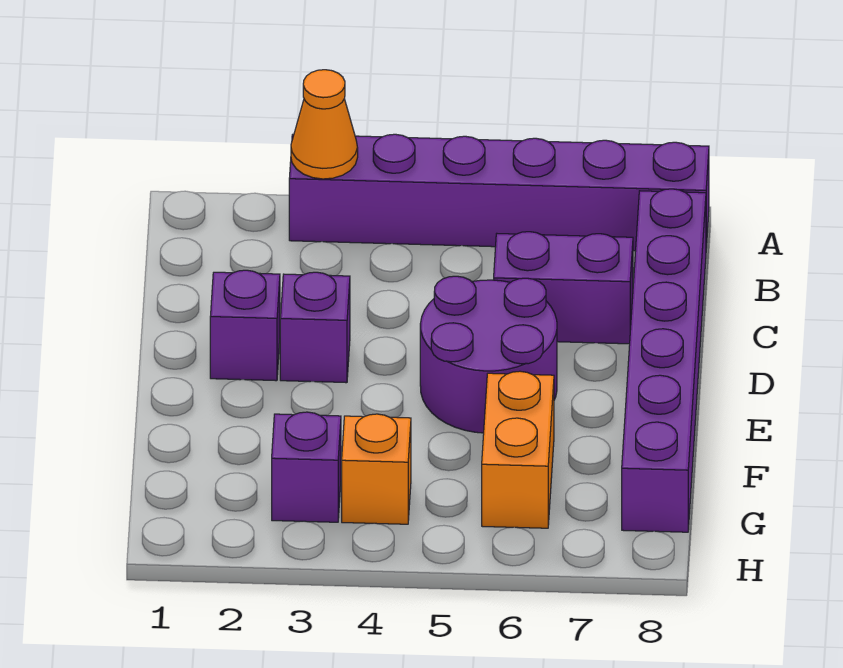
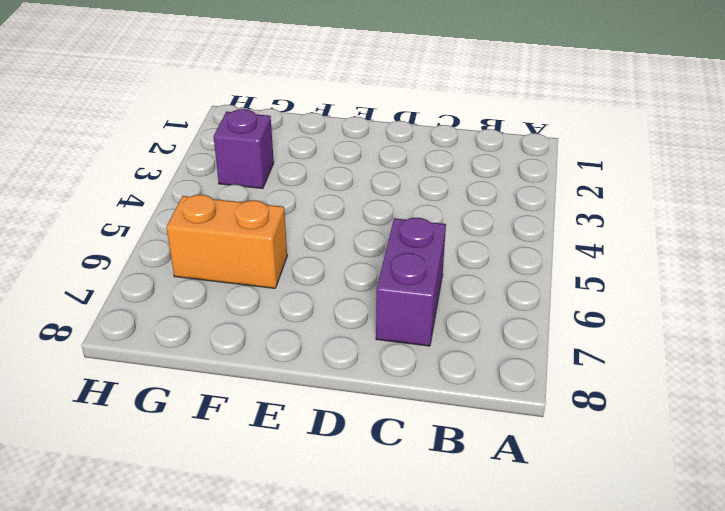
none -> purple brick A3:A8 level 1
none -> purple brick B8:G8 level 1

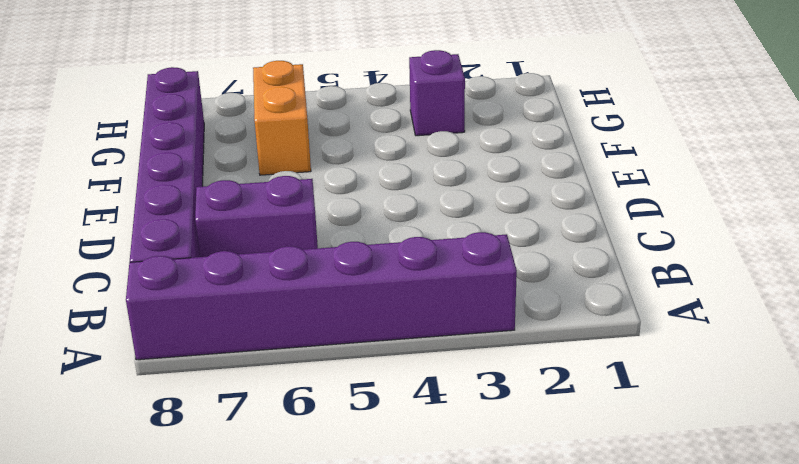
none -> purple brick D2 level 1
none -> purple brick D3 level 1

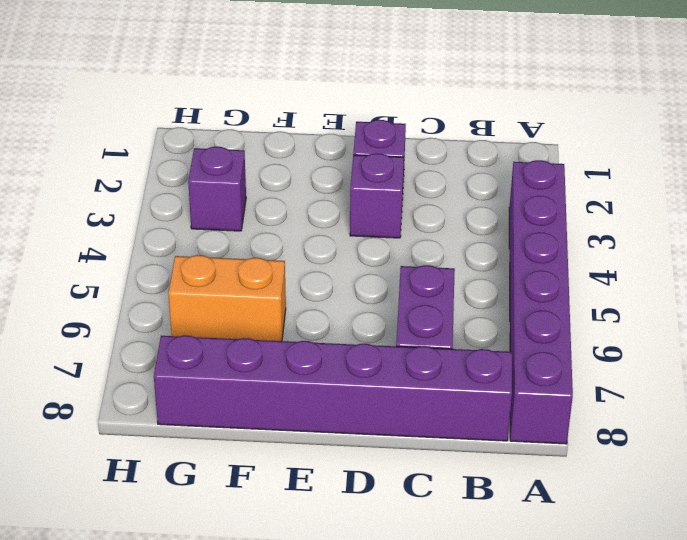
none -> purple round brick D5:E6 level 1
none -> orange brick G4 level 1

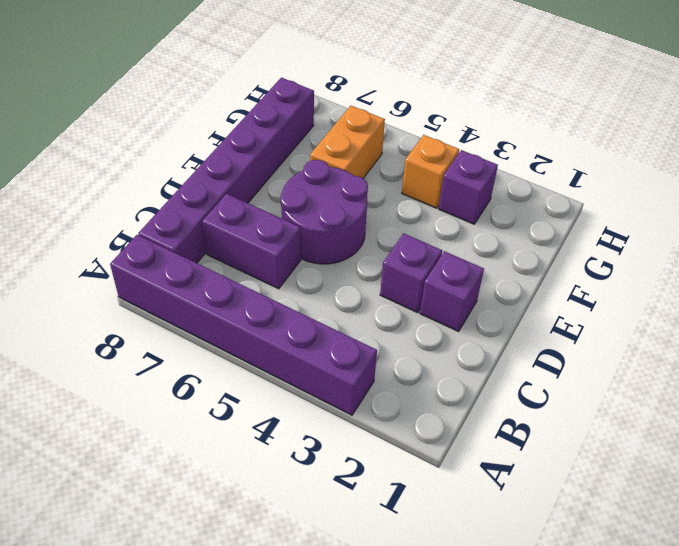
none -> orange cone A3 level 2

